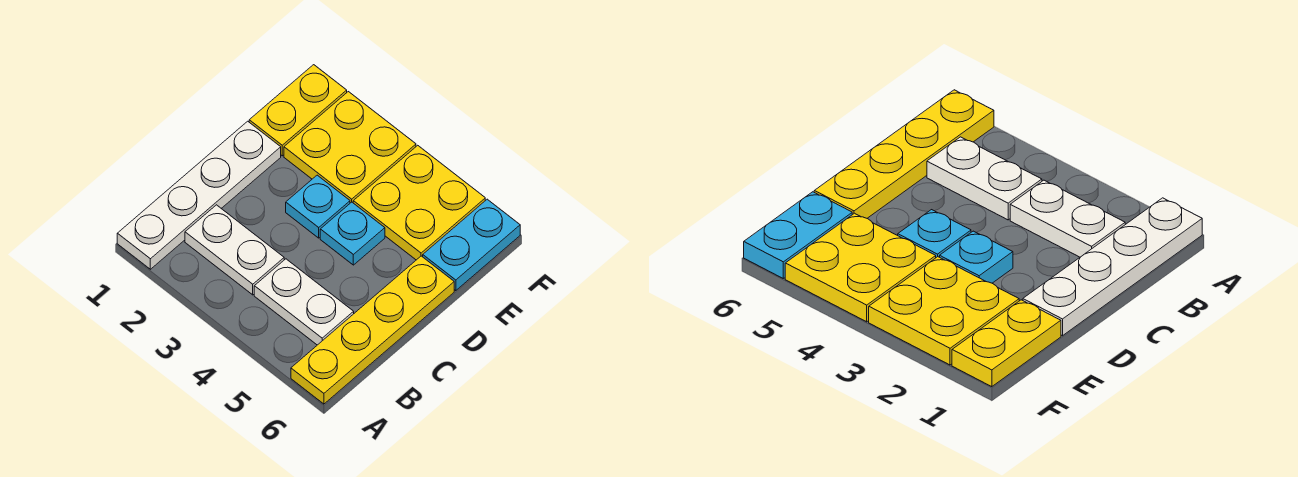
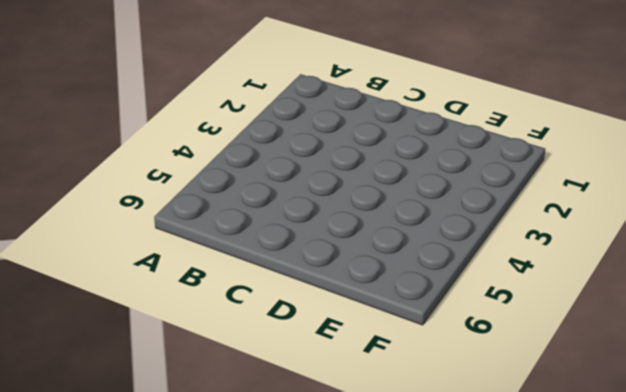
none -> white plate A1:D1 level 1
none -> yellow plate A6:D6 level 1

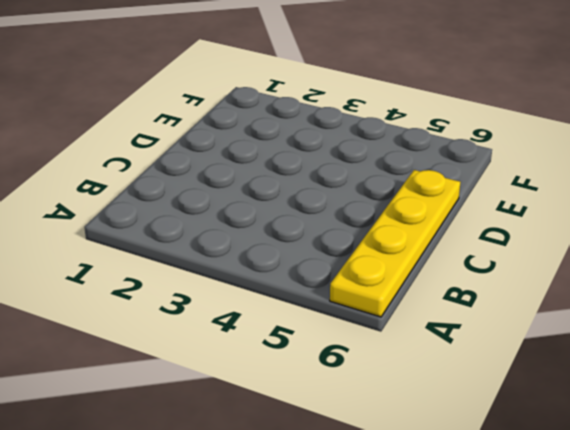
none -> white plate A1:D1 level 1
none -> white plate B2:B3 level 1

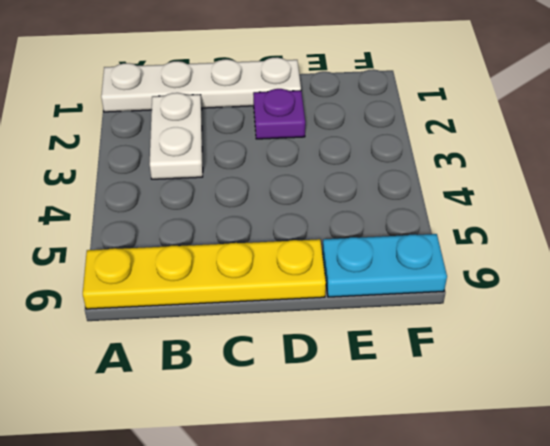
purple plate D2 level 1 -> none
none -> white plate B4:B5 level 1
none -> cyan plate D3 level 1

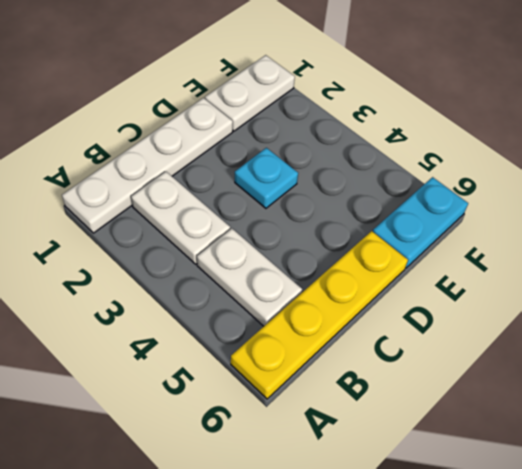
white plate E1:F1 level 1 -> yellow plate E1:F1 level 1
none -> cyan plate D4 level 1
none -> yellow plate E2:F3 level 1

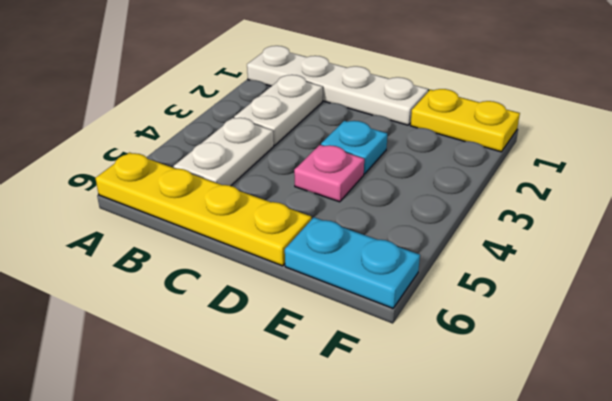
pink plate D4 level 1 -> cyan plate D4 level 1
none -> yellow plate E2:F3 level 1
none -> yellow plate E4:F5 level 1

